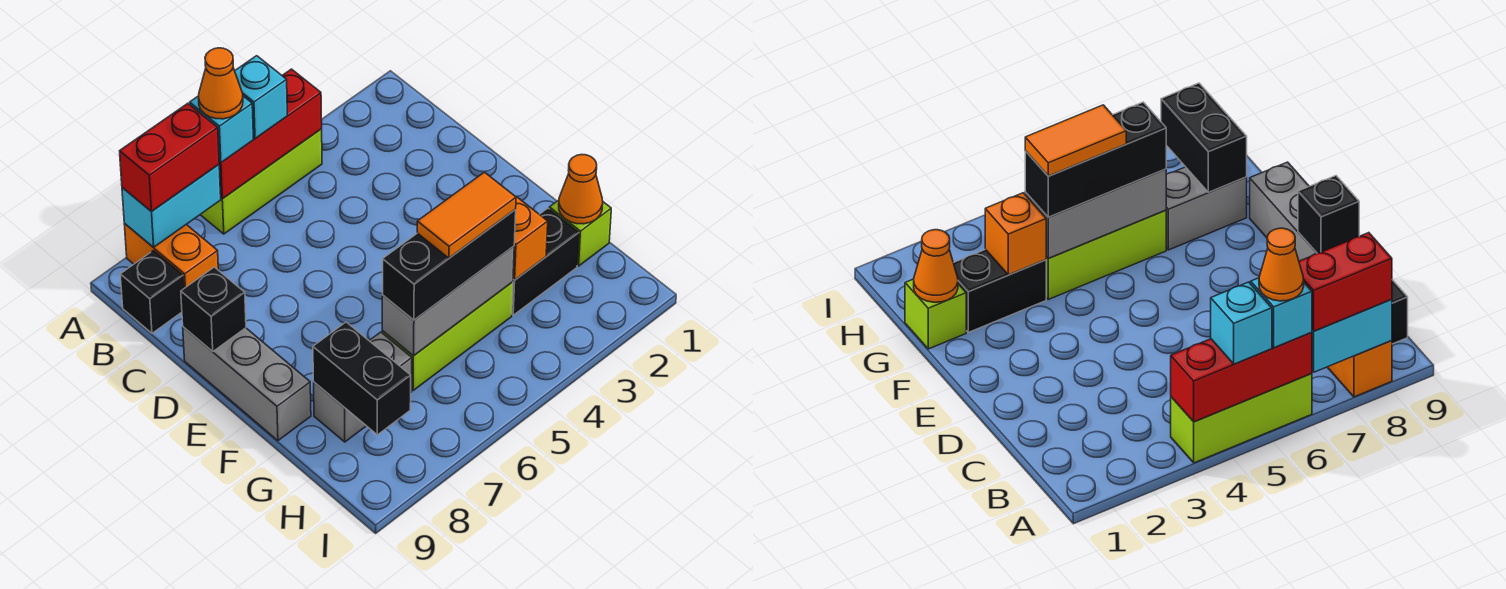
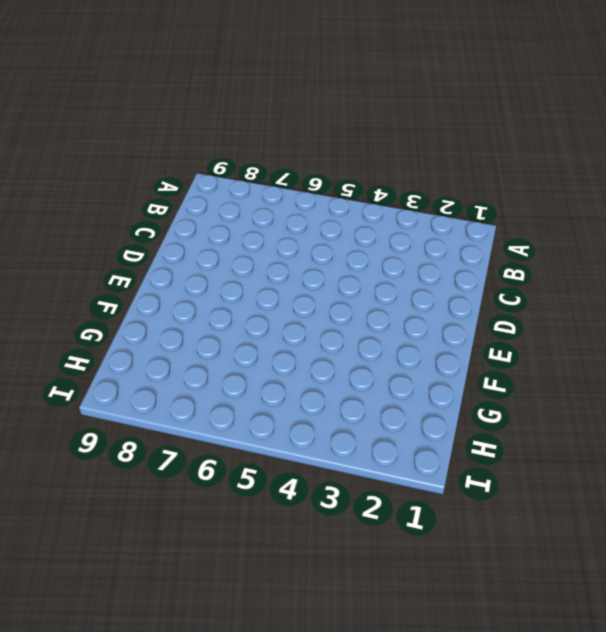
none -> lime brick A4:A6 level 1
none -> orange brick A8:B8 level 1
none -> black brick B9 level 1

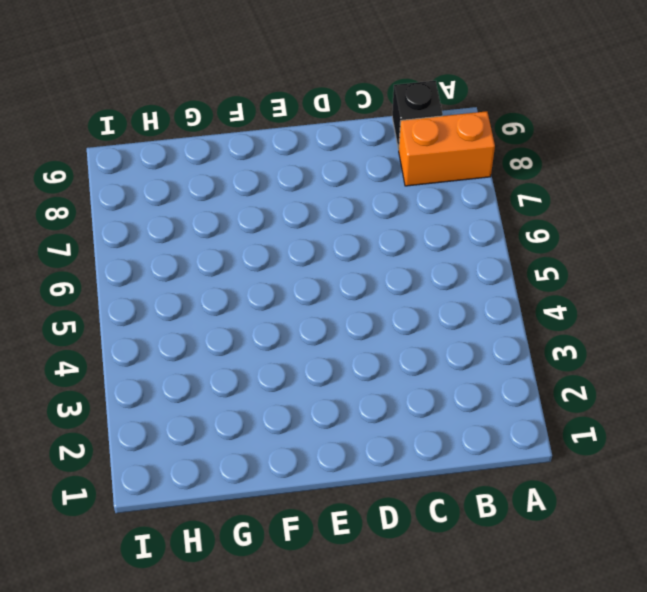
none -> lime brick A4:A6 level 1
none -> grey brick D9:F9 level 1
none -> lime brick G1 level 1

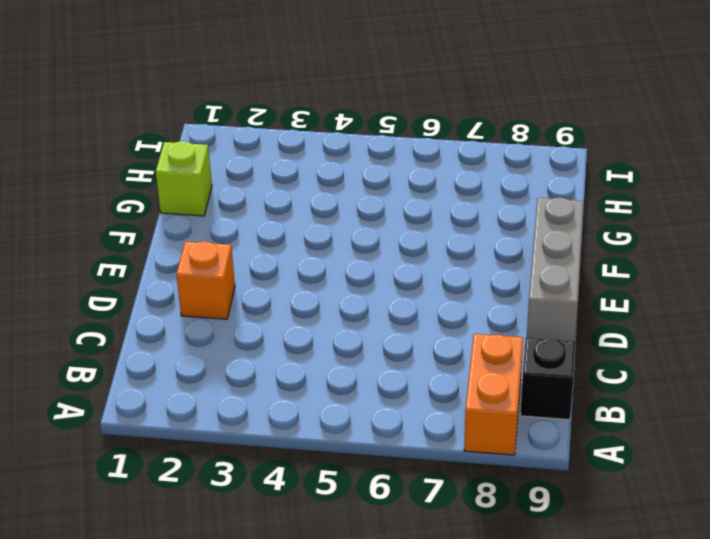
orange brick D2 level 1 -> orange brick G3 level 2
none -> lime brick A4:A6 level 1
none -> black brick G2:G3 level 1
none -> lime brick G4:G6 level 1

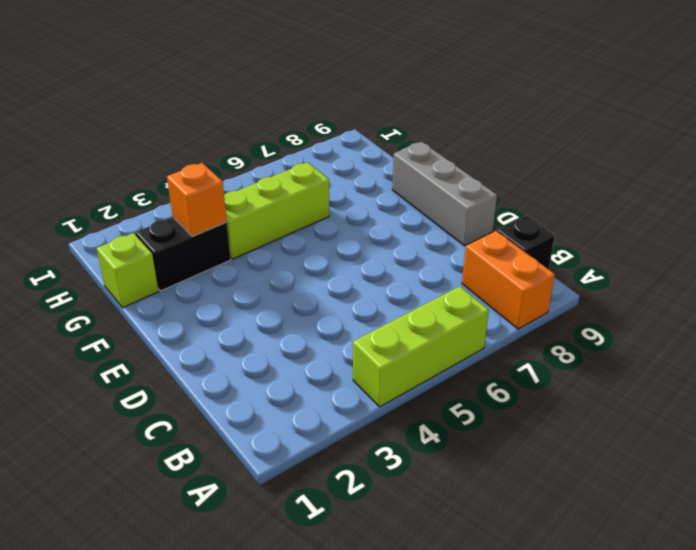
none -> grey brick G7:G8 level 1
none -> red brick A4:A6 level 2
none -> cyan brick A7:A8 level 2

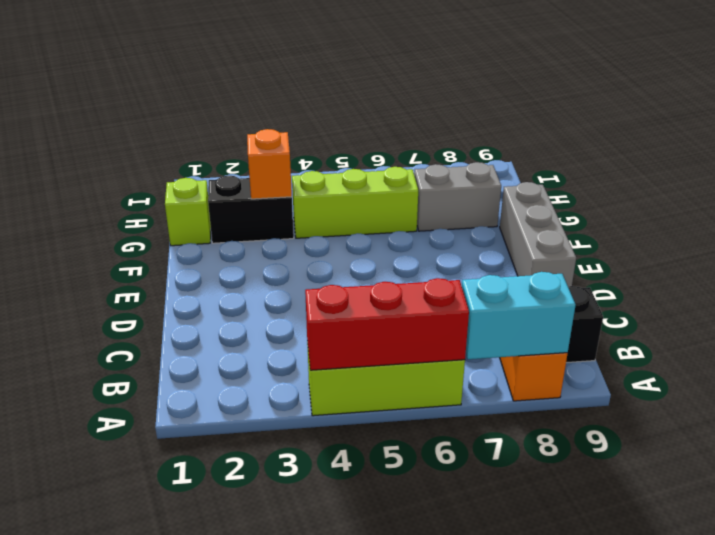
none -> black brick D9 level 2
none -> orange cone G1 level 2
none -> grey brick G4:G6 level 2

